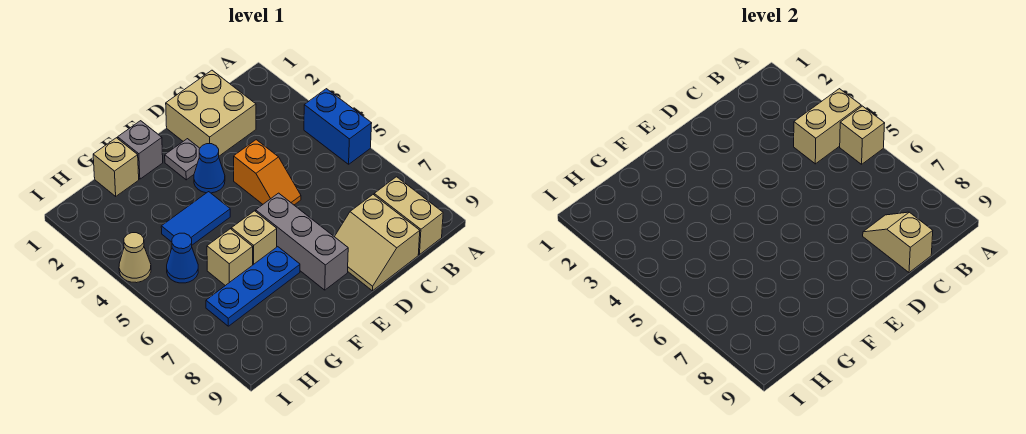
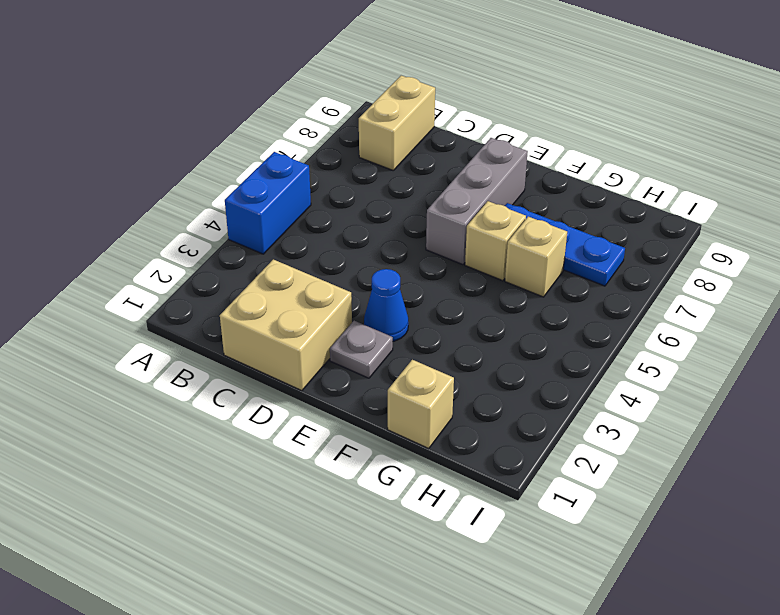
none -> tan slope C8:D9 level 1 top C
none -> orange slope D4:D5 level 1 top 4
none -> grey brick F1 level 1

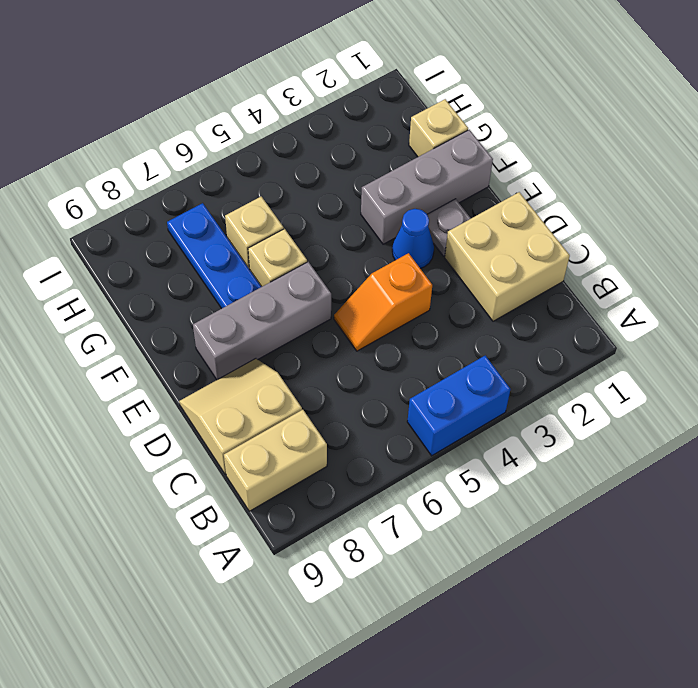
grey brick F1:F3 level 1 -> grey brick F1 level 1
none -> blue tile F4:G4 level 1
none -> blue cone H5 level 1
none -> tan cone I4 level 1

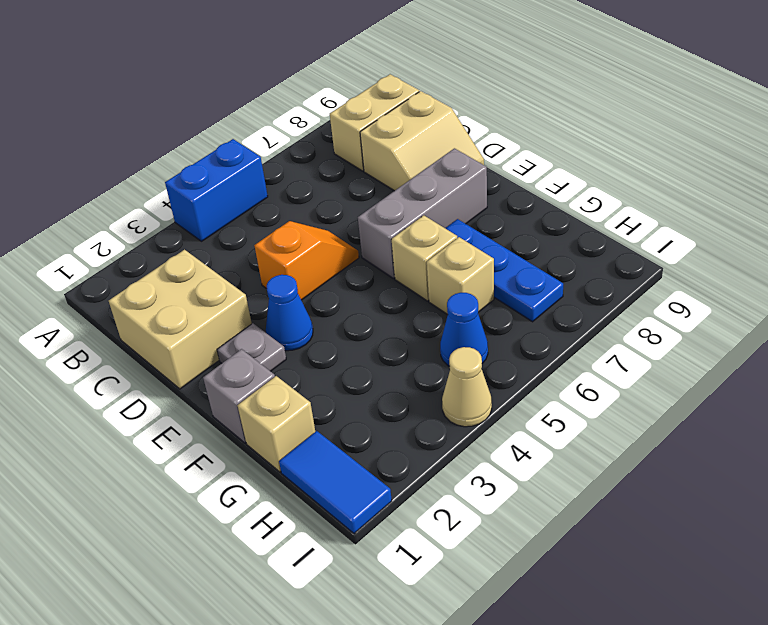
blue tile H1:I1 level 1 -> blue tile F4:G4 level 1
none -> tan brick A4:B4 level 2
none -> tan brick A5 level 2
none -> tan slope C8:C9 level 2 top 9

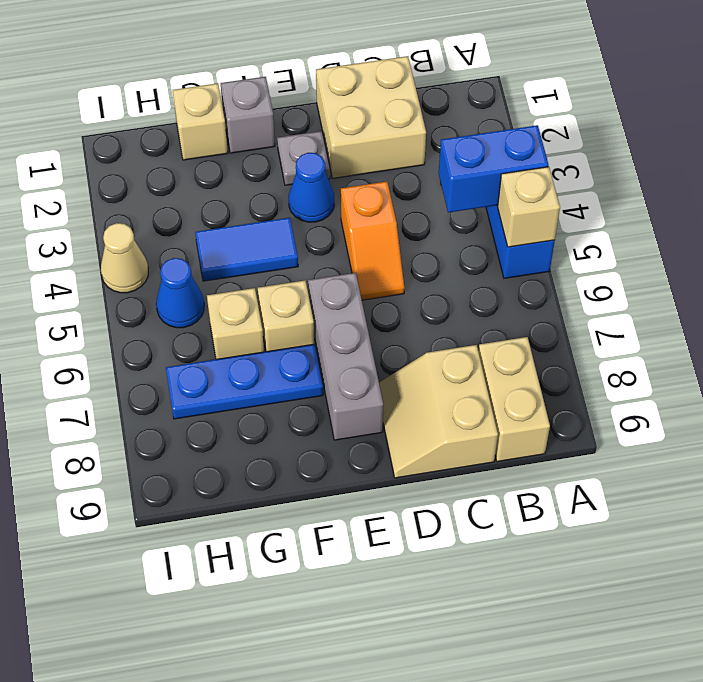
blue brick A4:B4 level 2 -> tan brick A4:B4 level 2
none -> tan slope C8:C9 level 2 top 9

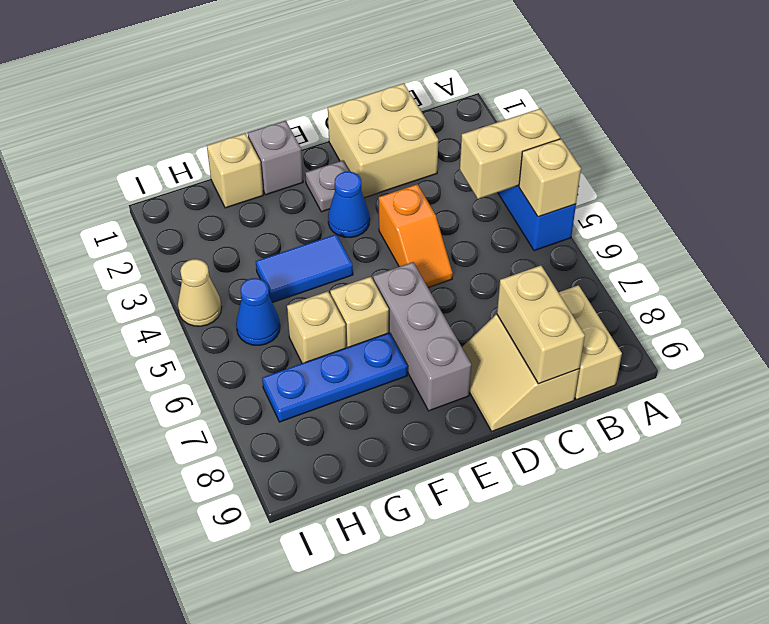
tan brick C8:C9 level 2 -> tan slope C8:C9 level 2 top 9

